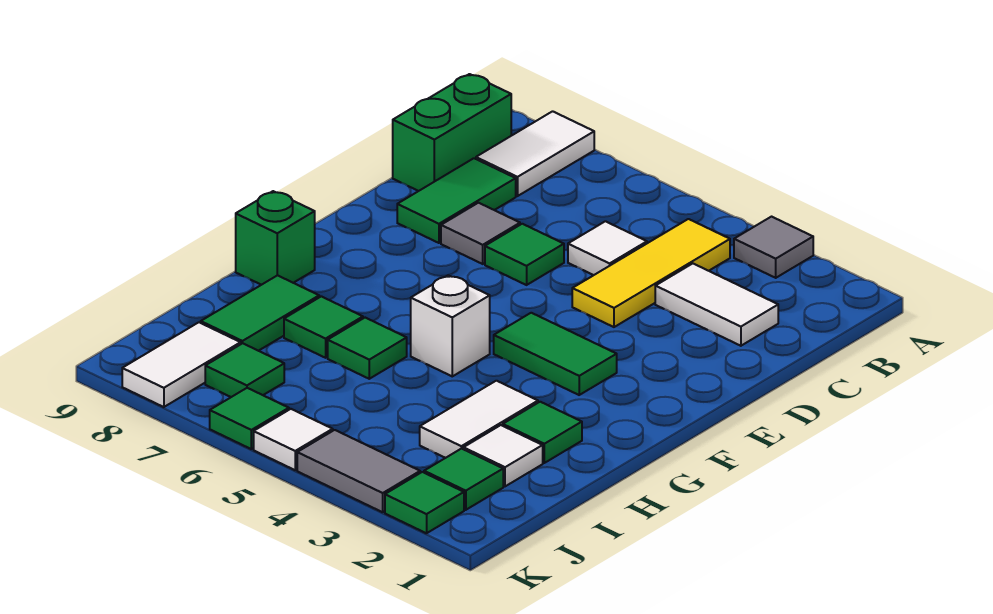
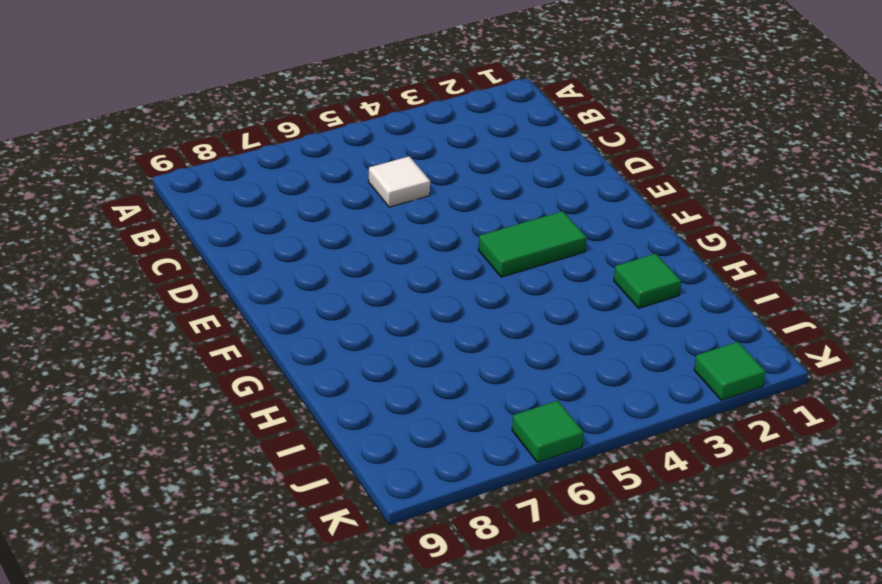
none -> grey tile A3 level 1
none -> white tile A8:B8 level 1
none -> yellow tile B4:D4 level 1

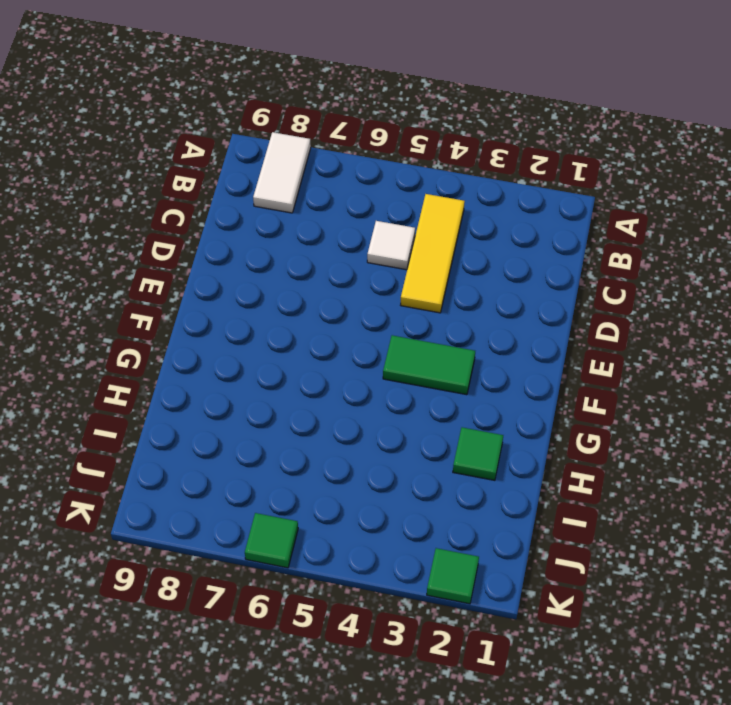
none -> grey tile A3 level 1
none -> green brick B9:C9 level 1
none -> white tile C2:C3 level 1

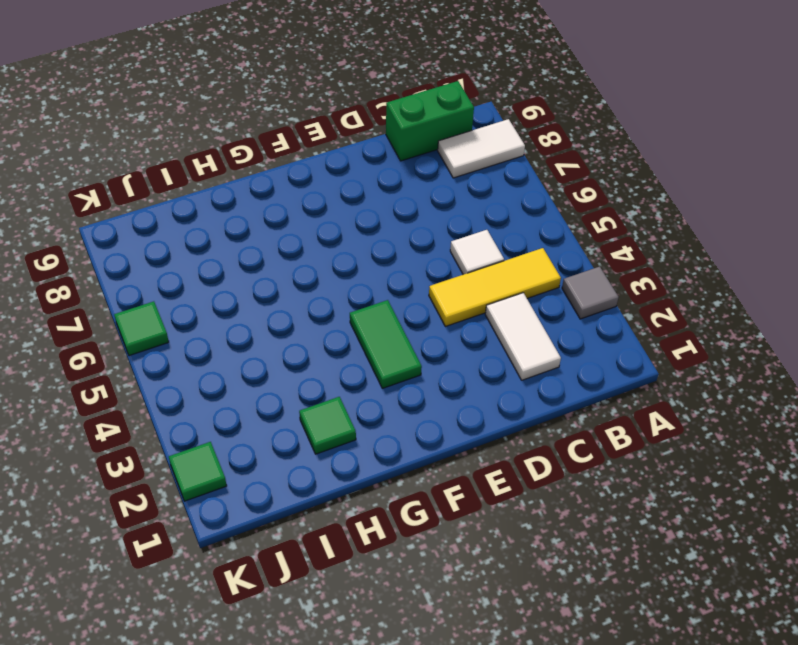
none -> green tile C8:D8 level 1
none -> green tile D6 level 1
none -> grey tile D7 level 1

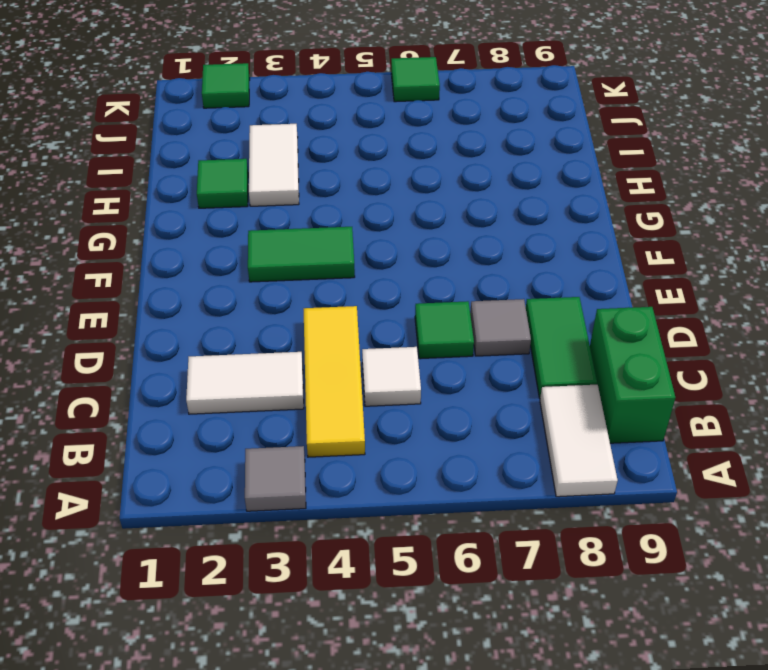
none -> white brick G5 level 1
none -> green brick G9 level 1
none -> green tile H6 level 1

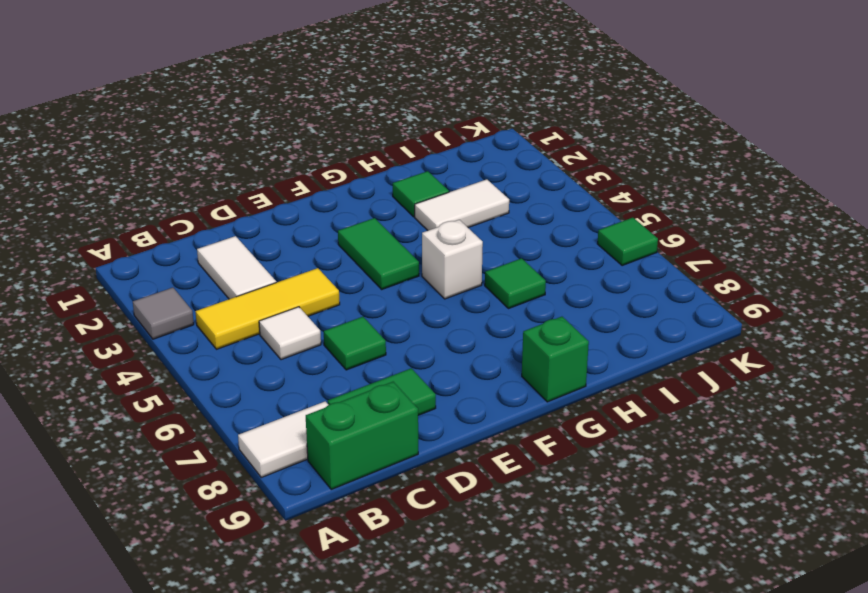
none -> grey tile D7 level 1
none -> green tile H7 level 1
none -> green tile H8:I8 level 1

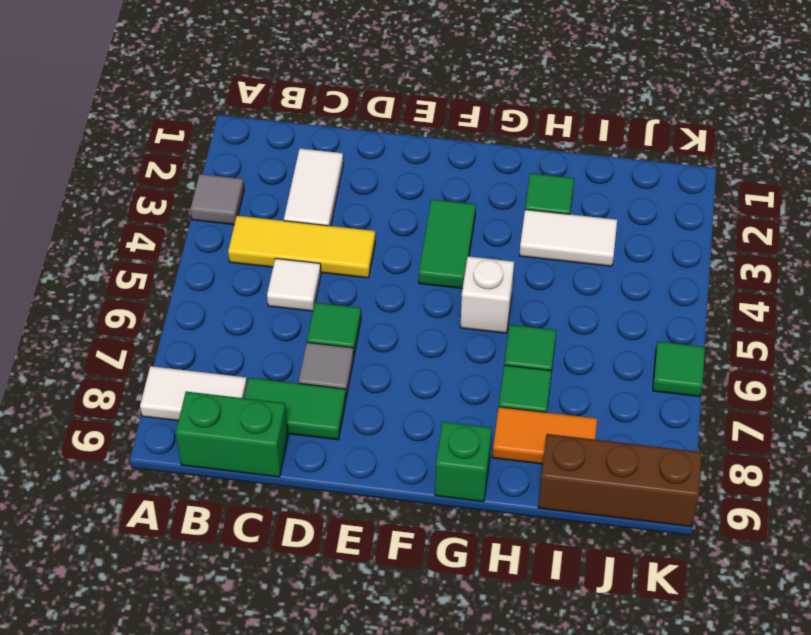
orange tile H8:I8 level 1 -> green tile H8:I8 level 1
brown brick I9:K9 level 1 -> none
none -> white tile I2 level 1
none -> green tile J2 level 1
none -> green tile J7 level 1

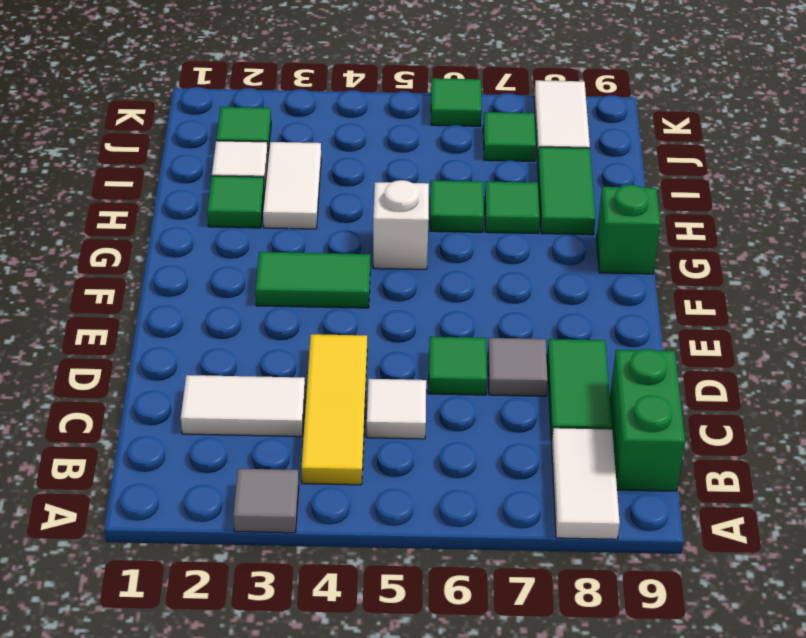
none -> green tile K2 level 1
none -> grey tile K3:K4 level 1
none -> white tile K5 level 1

